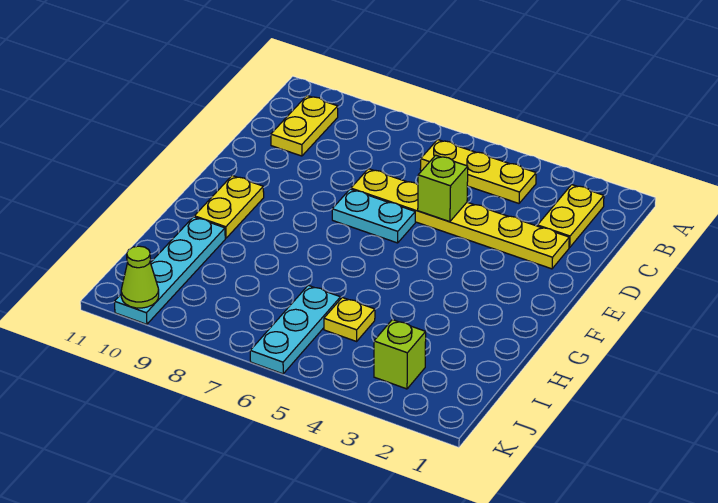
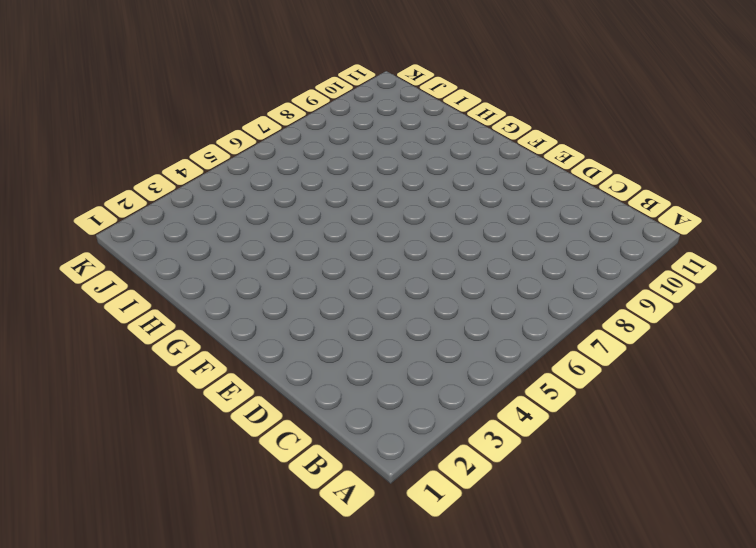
none -> yellow plate B2:C2 level 1
none -> yellow plate B4:B6 level 1
none -> yellow plate B10:C10 level 1

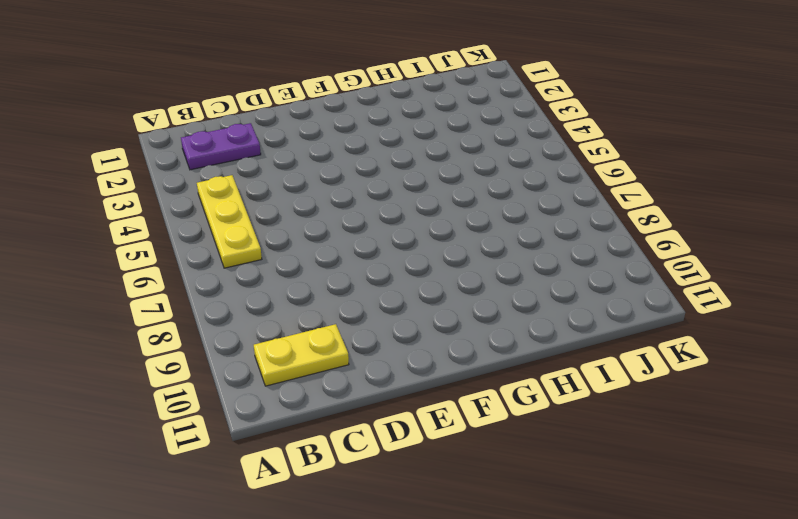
purple plate B2:C2 level 1 -> yellow plate B2:C2 level 1
none -> yellow plate D2:D7 level 1
none -> cyan plate E6:E7 level 1
none -> yellow plate F10:G10 level 1

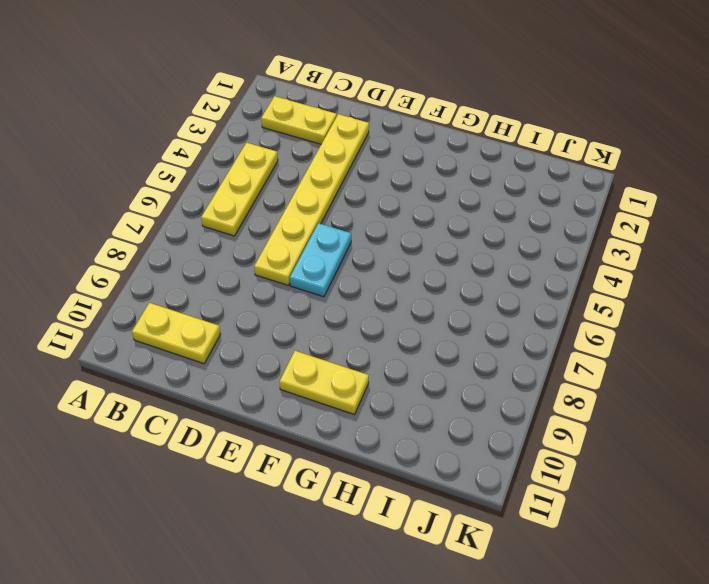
none -> cyan plate H10:K10 level 1
none -> yellow plate I5 level 1
none -> cyan plate I6:K6 level 1

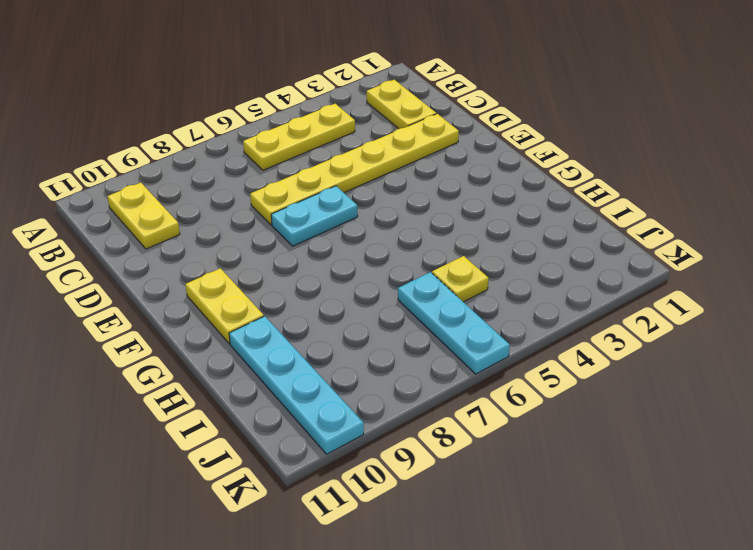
none -> lime brick J3 level 1
none -> lime brick D5 level 2
none -> lime cone K10 level 2

